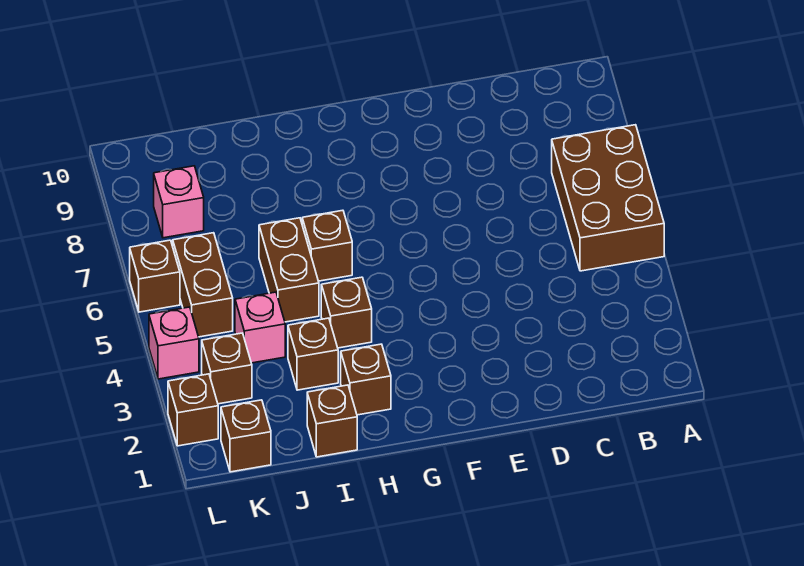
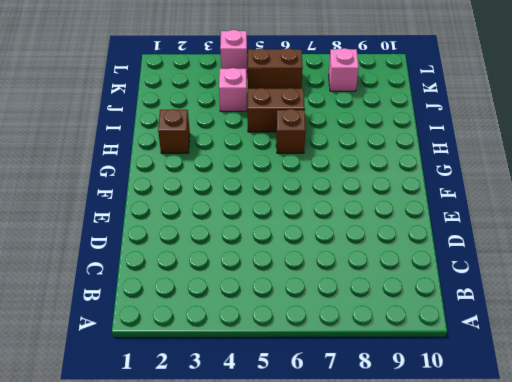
none -> brown brick A5:B7 level 1
none -> brown brick H4 level 1
none -> brown brick I1 level 1

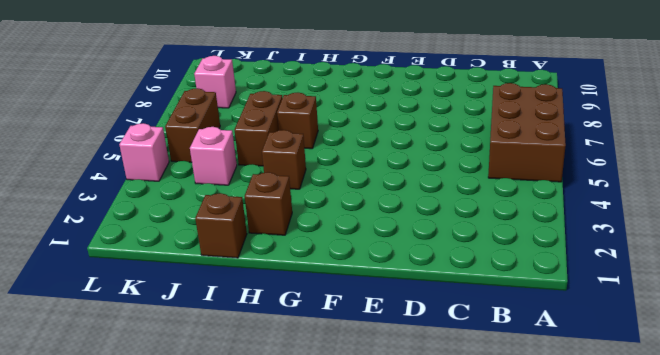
none -> brown brick I3 level 1
none -> brown brick K1 level 1
none -> brown brick K3 level 1

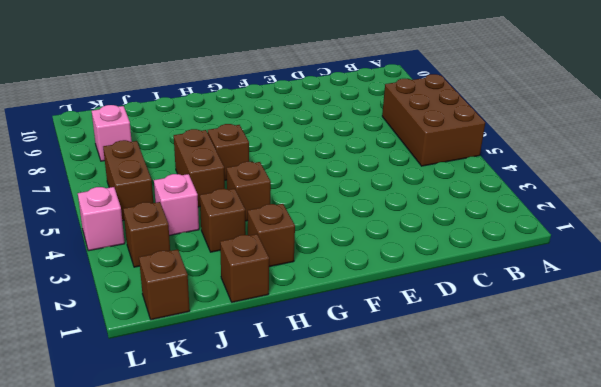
none -> brown brick L2 level 1
none -> brown brick L6 level 1

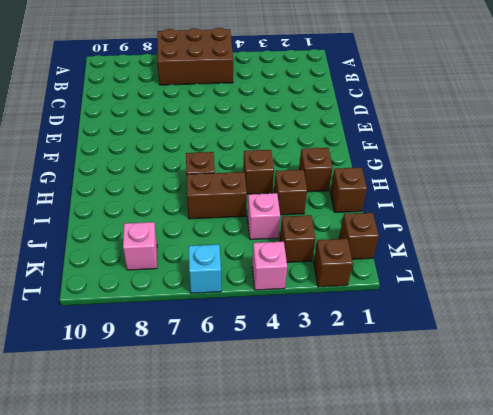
cyan brick L6 level 1 -> brown brick L6 level 1
none -> brown brick K5:K6 level 1

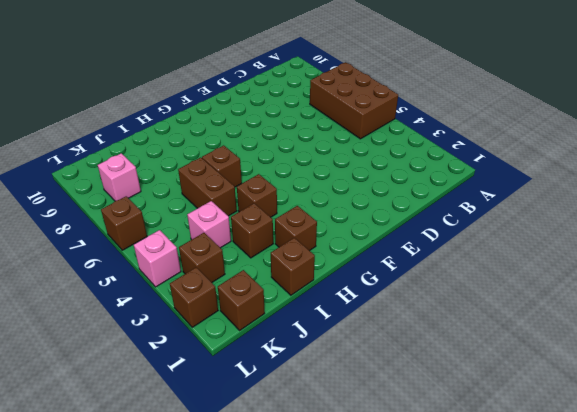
none -> brown brick K5:K6 level 1

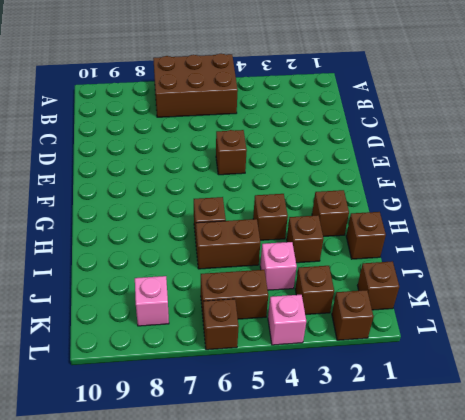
brown brick E5 level 1 -> none

